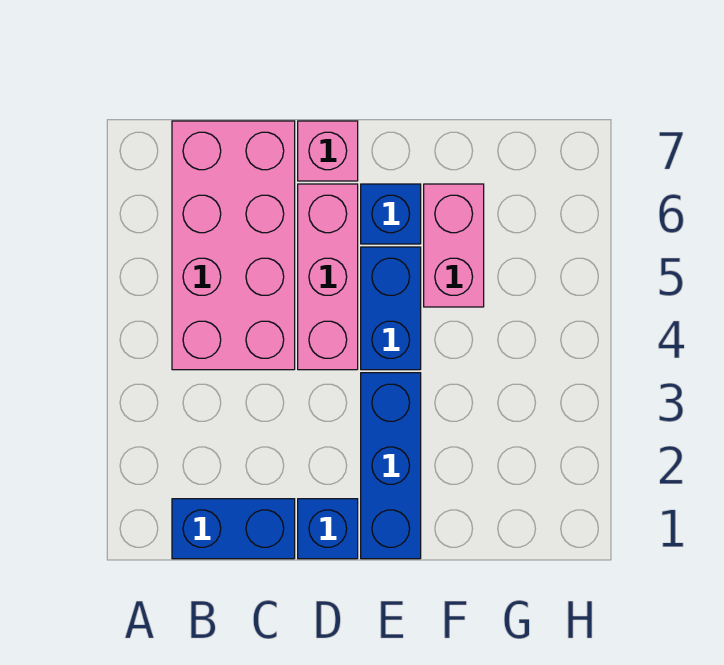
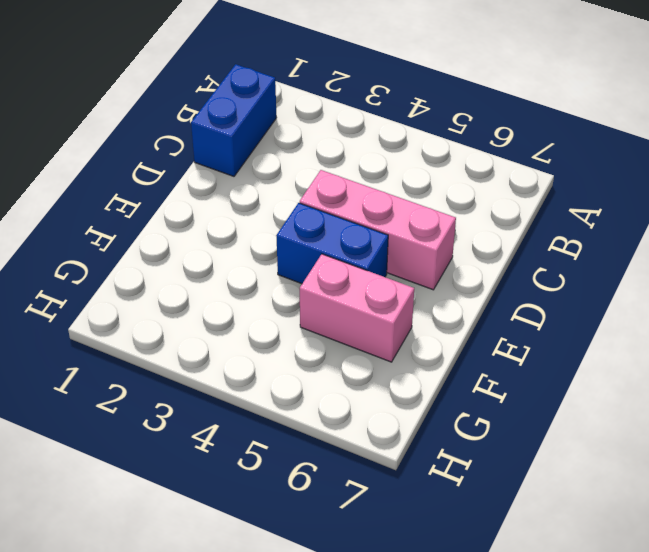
none -> pink brick B4:C7 level 1
none -> blue brick D1 level 1

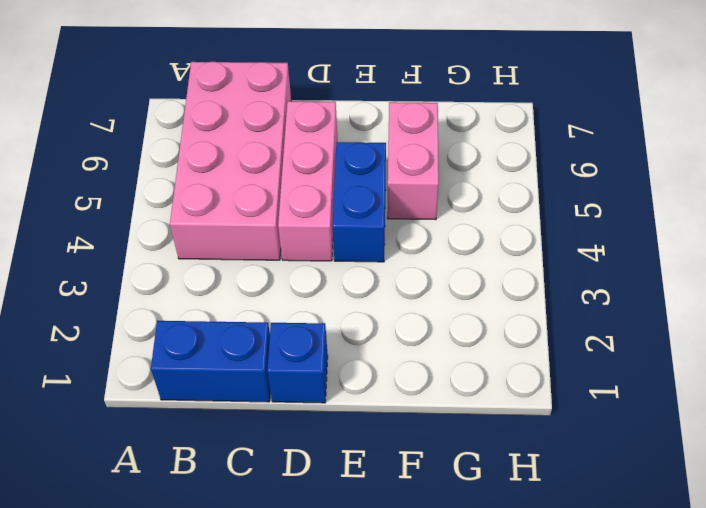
none -> pink brick D7 level 1
none -> blue brick E1:E3 level 1

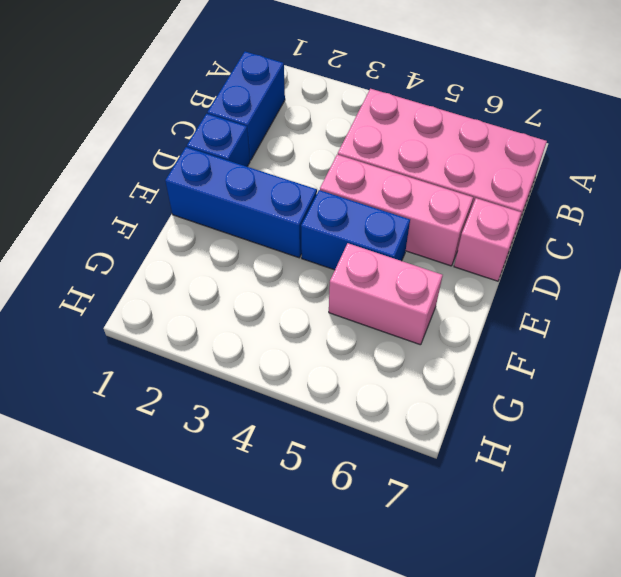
none -> blue brick E6 level 1

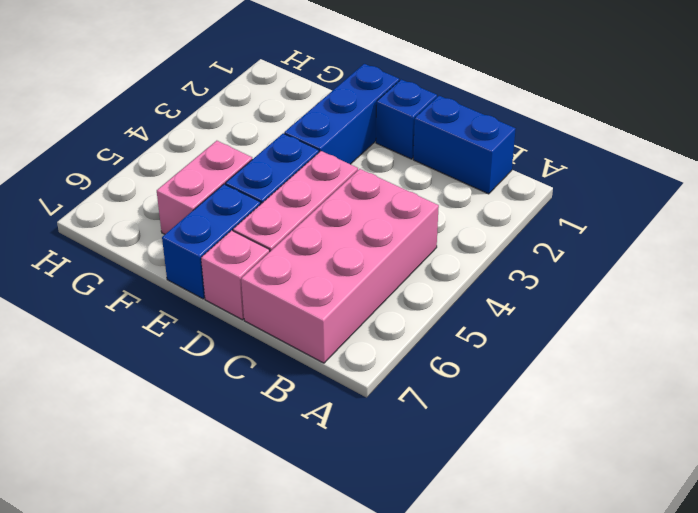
blue brick E6:E7 level 1 -> blue brick E6 level 1

